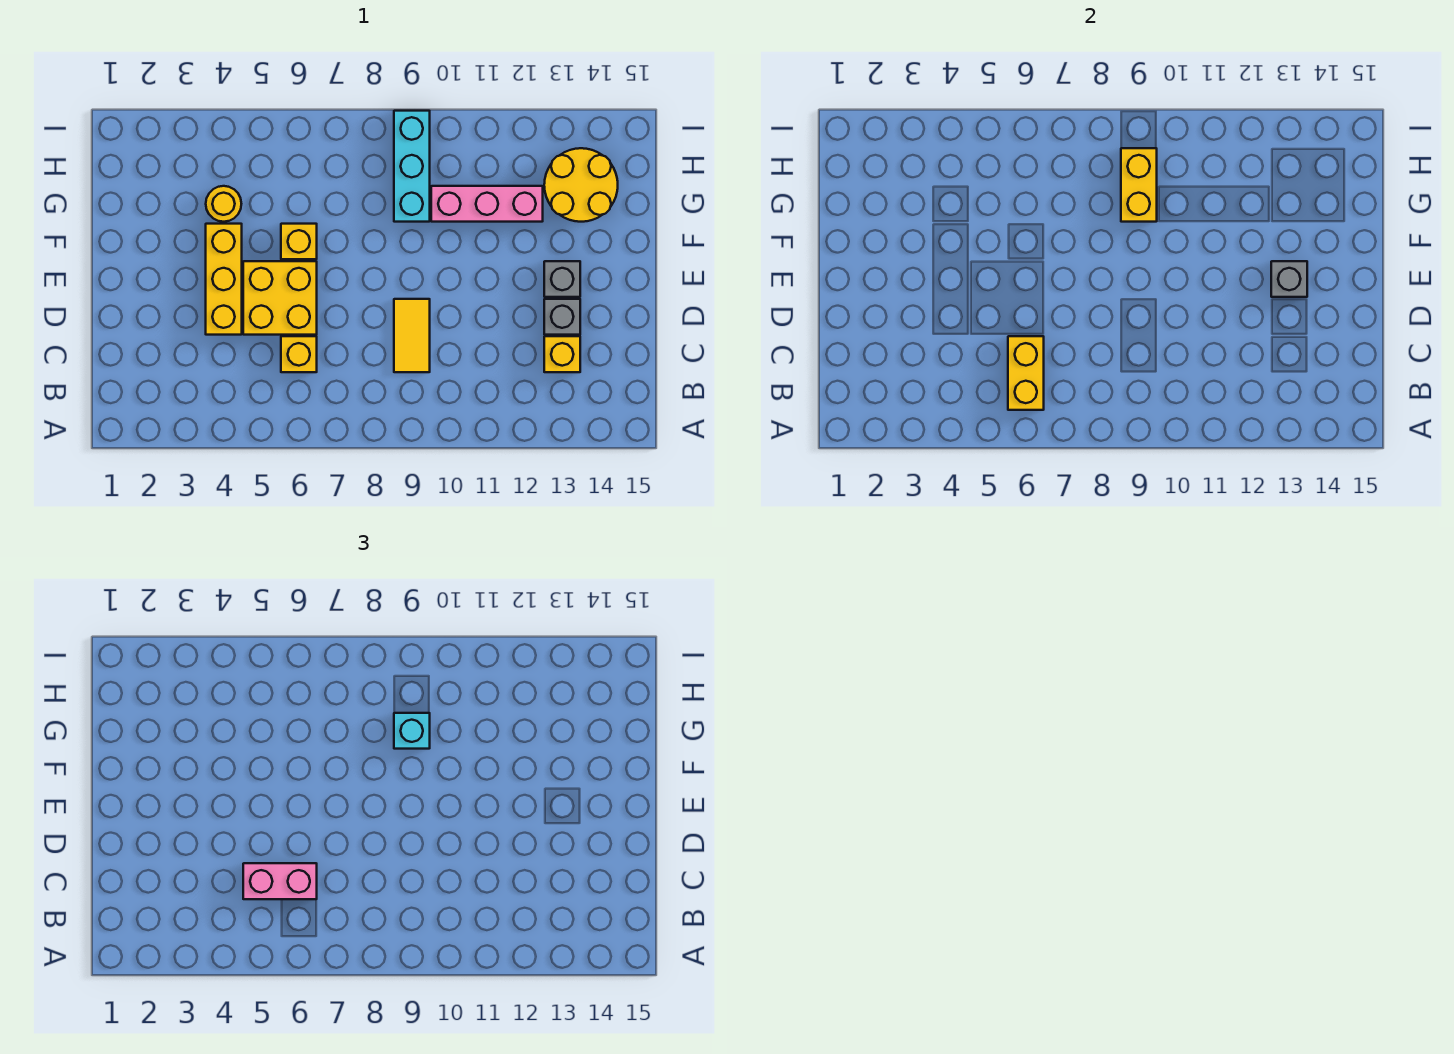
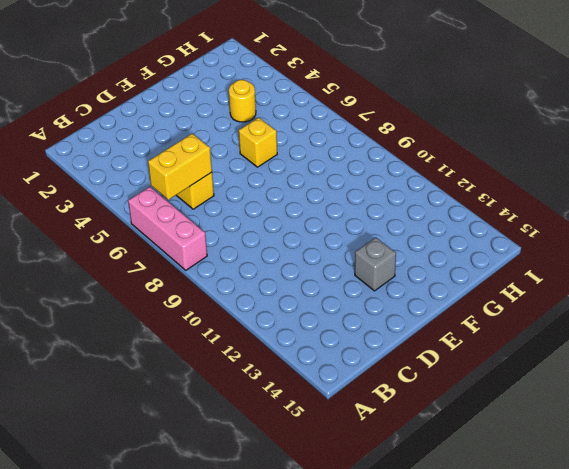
pink brick A6:A8 level 1 -> pink brick G10:G12 level 1
none -> yellow tile C9:D9 level 1
none -> yellow brick C13 level 1
none -> yellow brick D4:F4 level 1

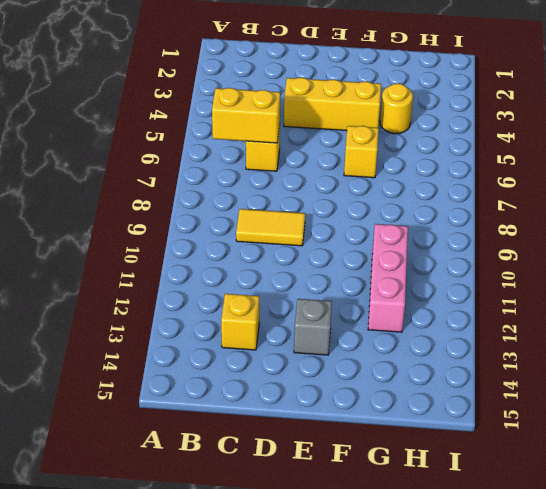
none -> yellow brick D5:E6 level 1
none -> grey brick D13 level 1
none -> cyan brick G9:I9 level 1

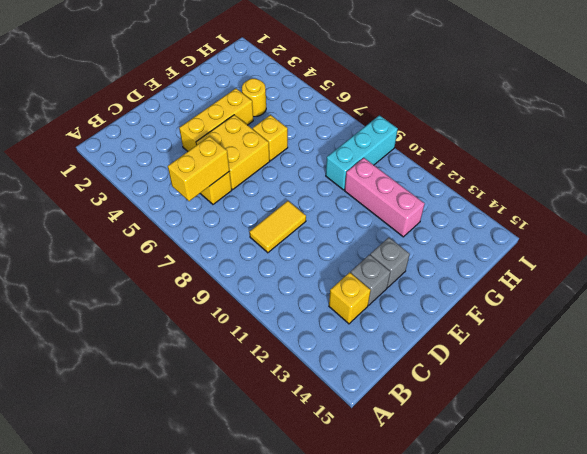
none -> yellow round brick G13:H14 level 1
none -> grey brick E13 level 2
none -> yellow brick G9:H9 level 2

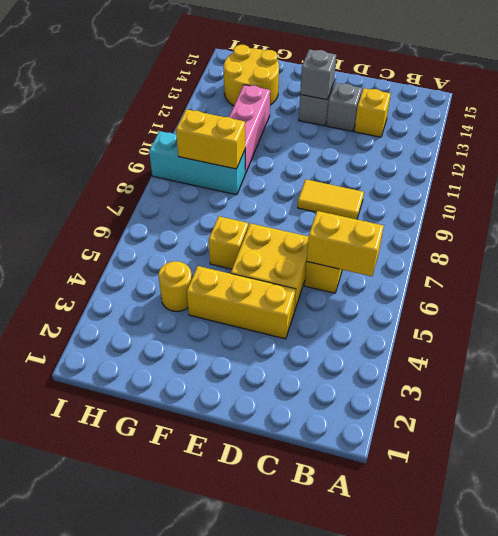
none -> pink brick C5:C6 level 3
none -> cyan brick G9 level 3

